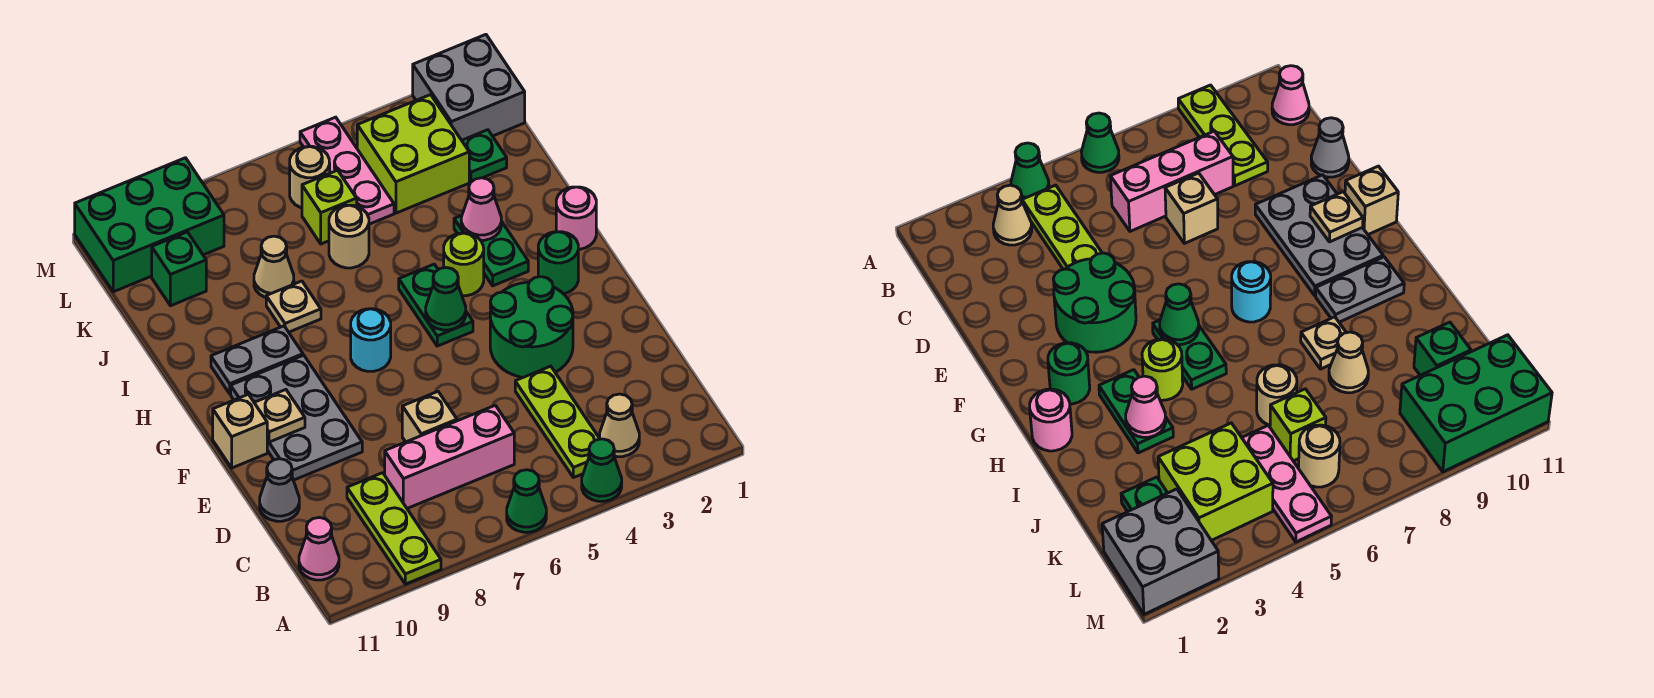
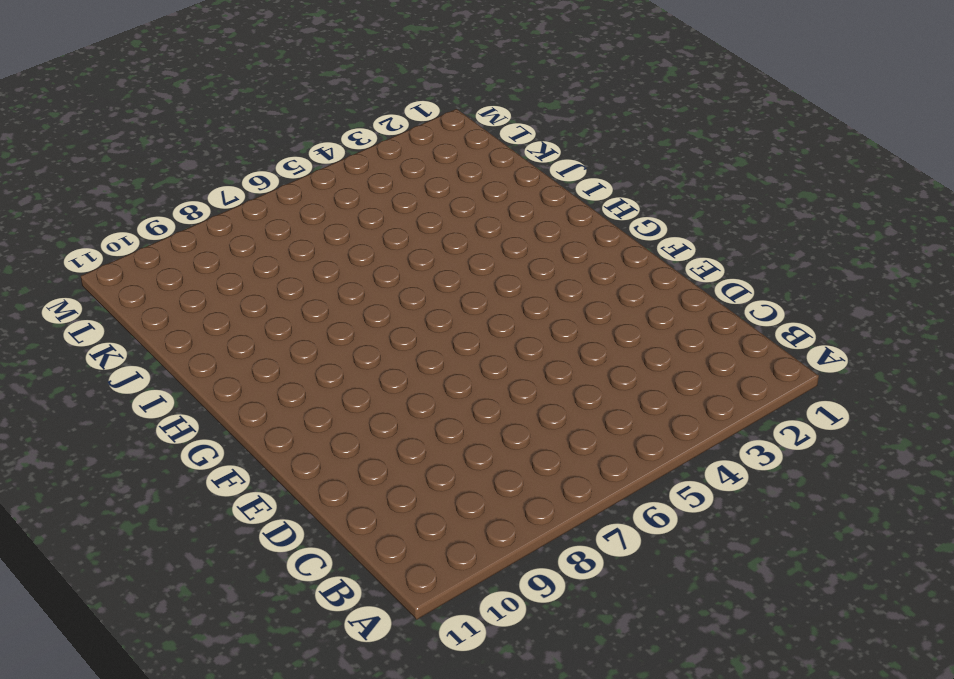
none -> green cone A4 level 1
none -> green cone A6 level 1
none -> lime plate A9:C9 level 1
none -> tan cone B3 level 1

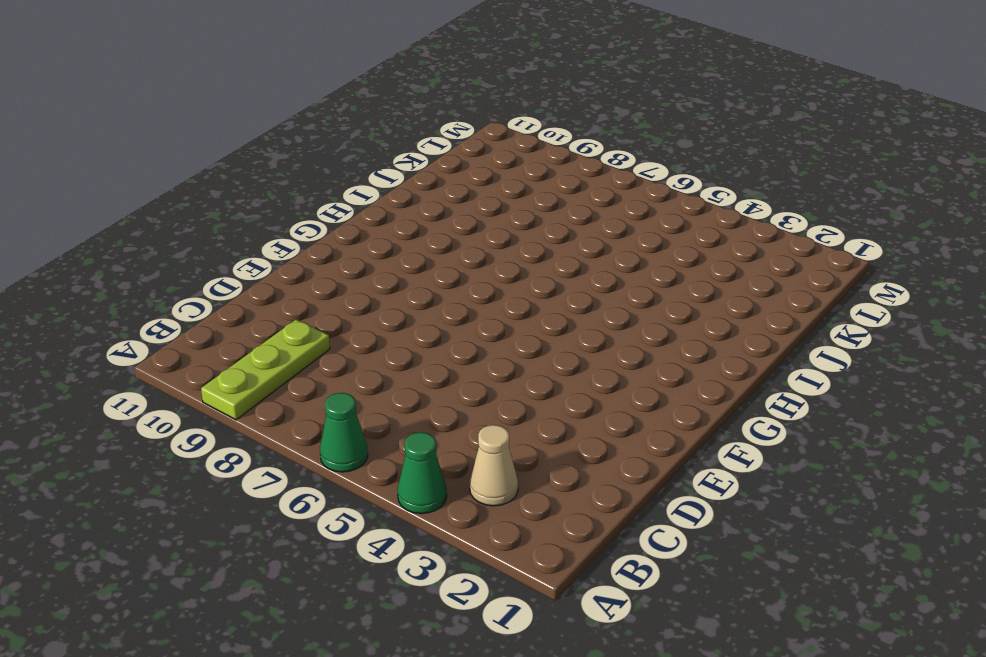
none -> lime plate B4:D4 level 1
none -> pink cone B11 level 1
none -> pink brick C6:C8 level 1
none -> tan brick D7 level 1

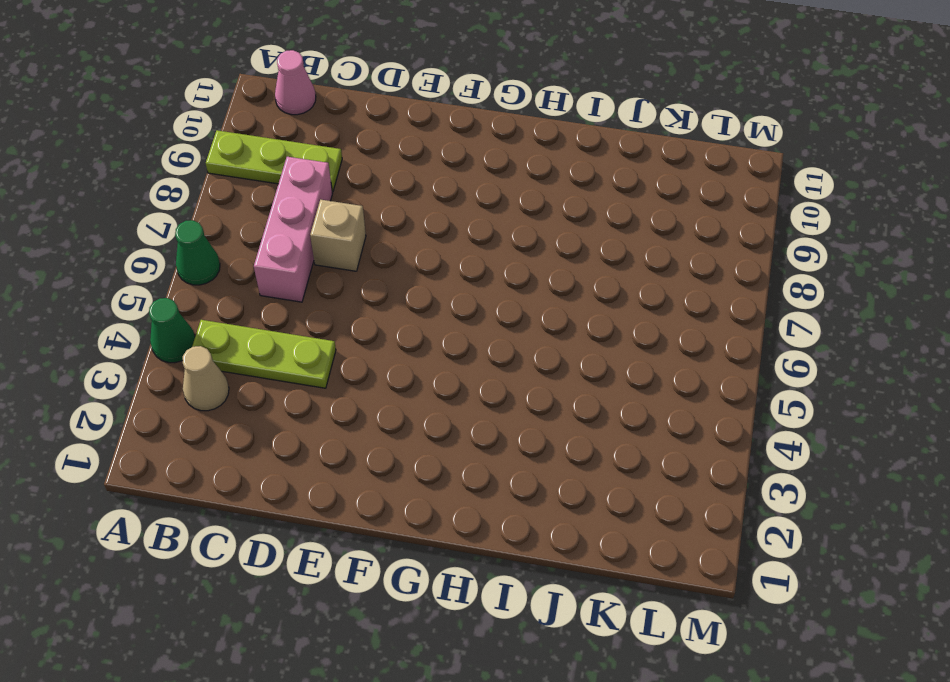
none -> grey cone D11 level 1
none -> green round brick E3:F4 level 1
none -> grey plate E9:G10 level 1
none -> tan brick F11 level 1

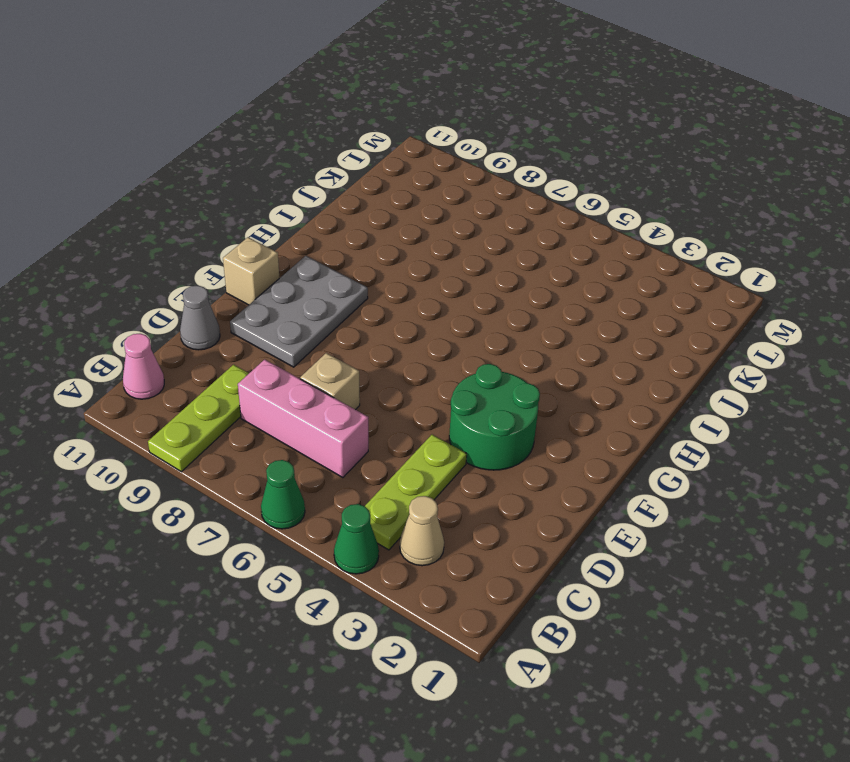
none -> green round brick G2 level 1
none -> green plate G5:H5 level 1
none -> cyan round brick G7 level 1
none -> pink round brick H1 level 1

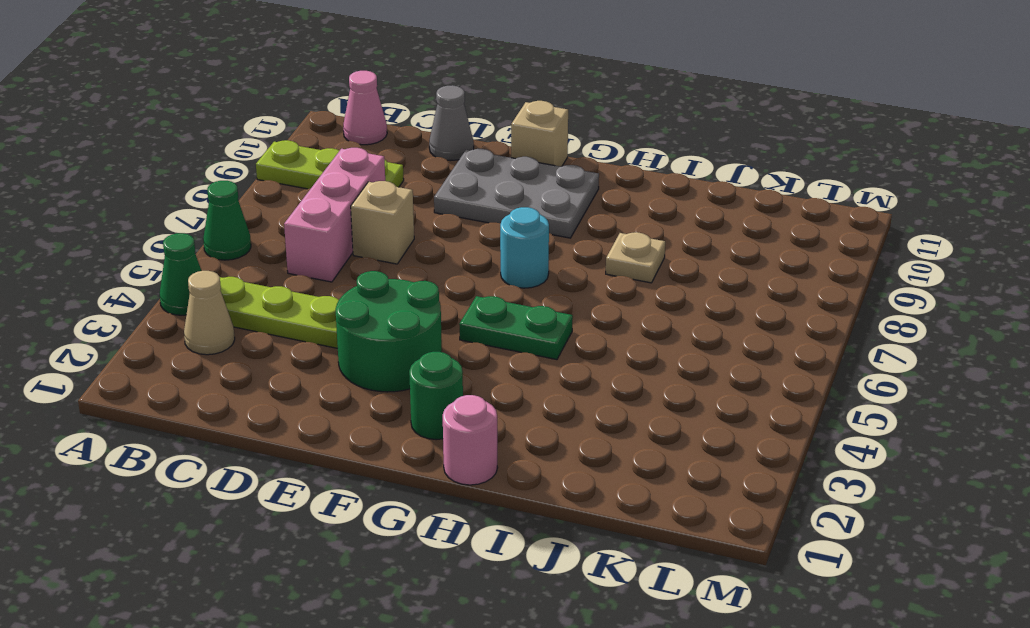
none -> green plate H3:I3 level 1
none -> lime round brick H4 level 1
none -> grey plate H9:H10 level 1
none -> tan round brick J6 level 1

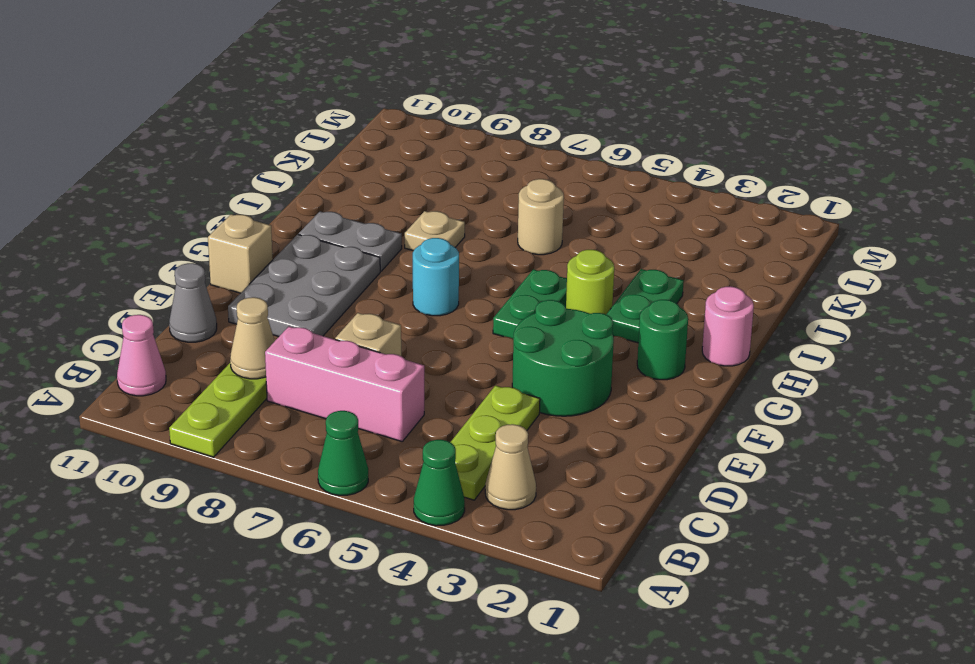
tan cone C9 level 2 -> tan cone J8 level 1
none -> green plate K2 level 1
none -> lime brick K3:L4 level 1
none -> pink plate K5:M5 level 1
none -> lime brick K6 level 1

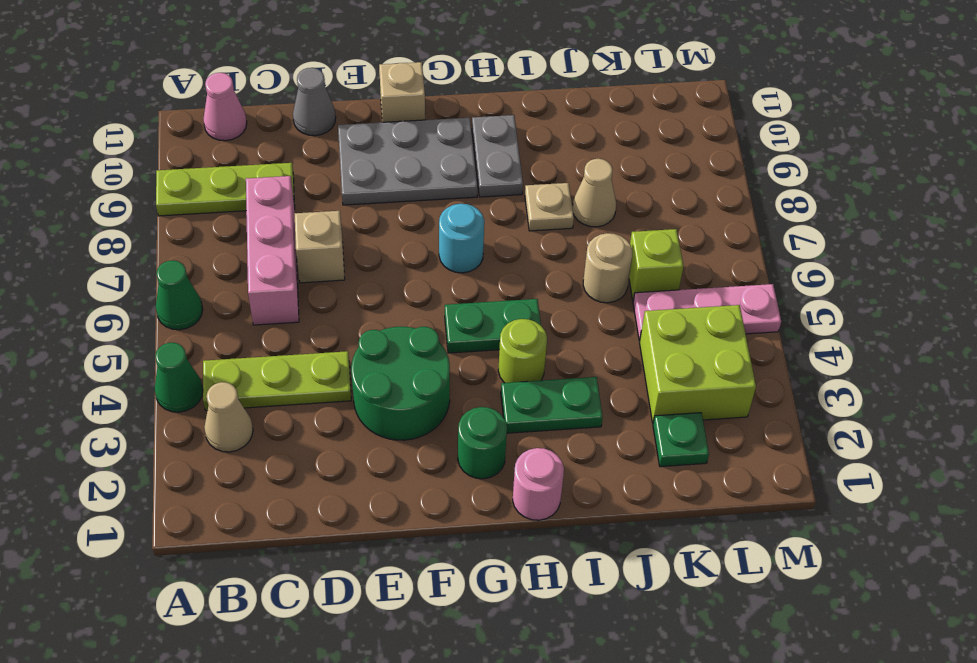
none -> green brick K10 level 1
none -> grey brick L1:M2 level 1
none -> tan round brick L6 level 1
none -> green brick L9:M11 level 1

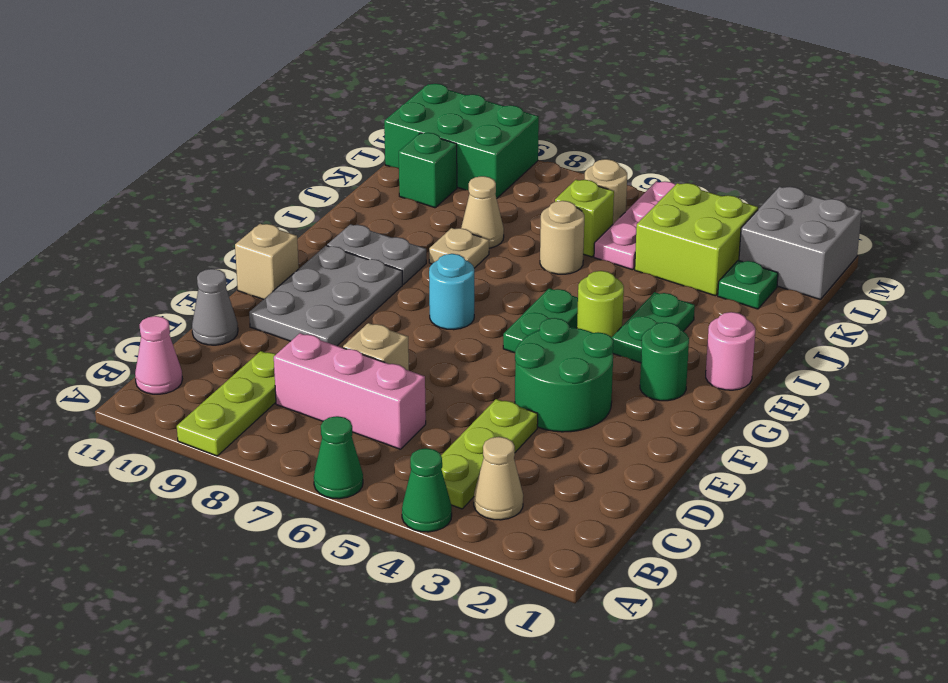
none -> tan plate F10 level 2
none -> green cone G5 level 2
none -> pink cone I3 level 2

